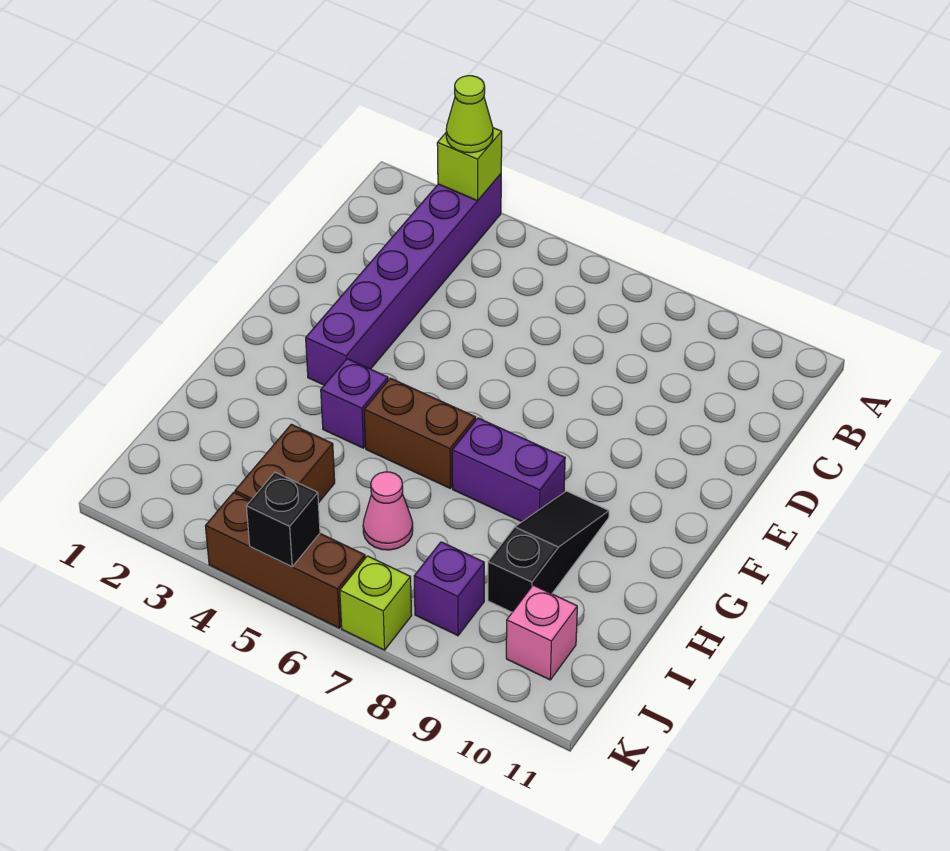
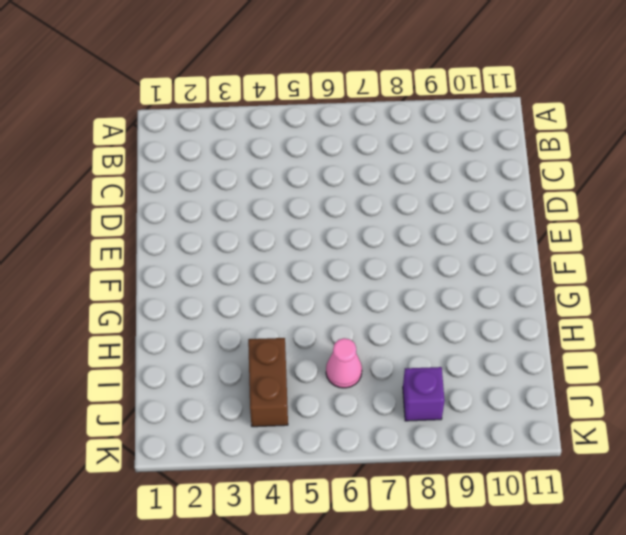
none -> purple brick A3:F3 level 1
none -> purple brick G4 level 1
none -> brown brick G5:G6 level 1

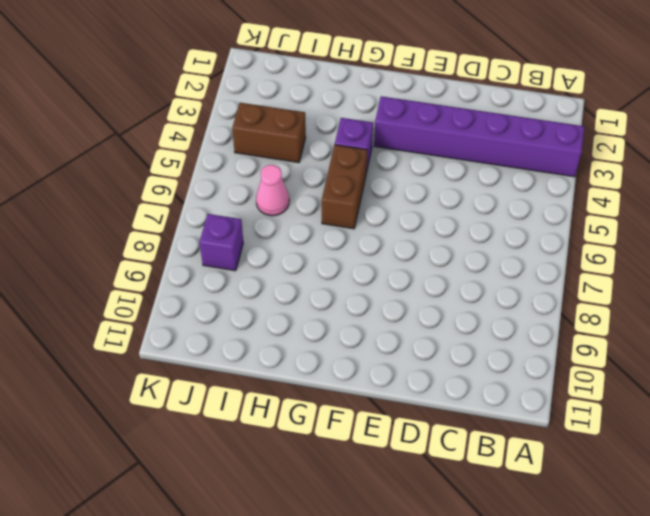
none -> purple brick G7:G8 level 1
none -> black slope G9:I9 level 1 top I
none -> pink brick J10 level 1

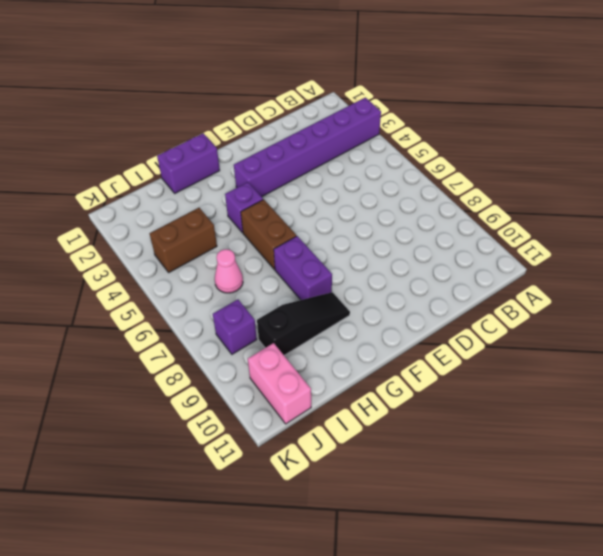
purple brick G1:H1 level 1 -> none
pink brick J10:J11 level 1 -> pink brick J10 level 1
none -> brown brick K4:K6 level 1
none -> lime brick K7 level 1
none -> lime brick A3 level 2

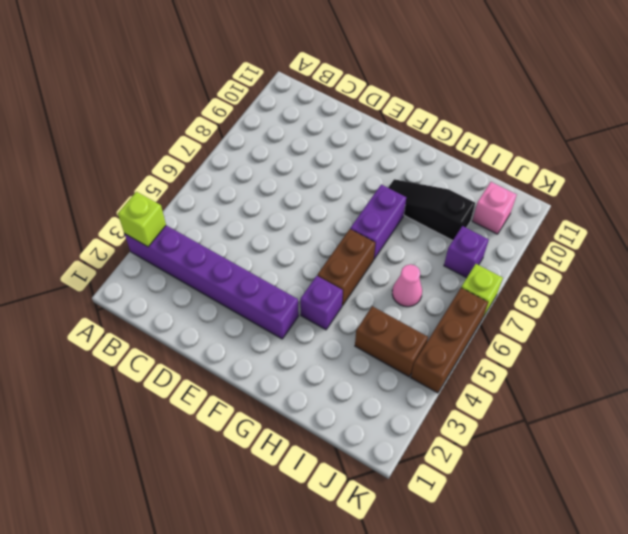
none -> black brick K5 level 2
none -> lime cone A3 level 3

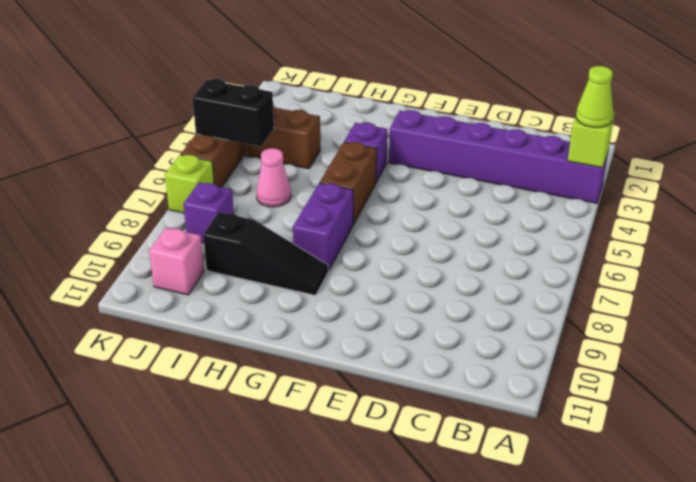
black brick J5:K5 level 2 -> black brick K5 level 2

